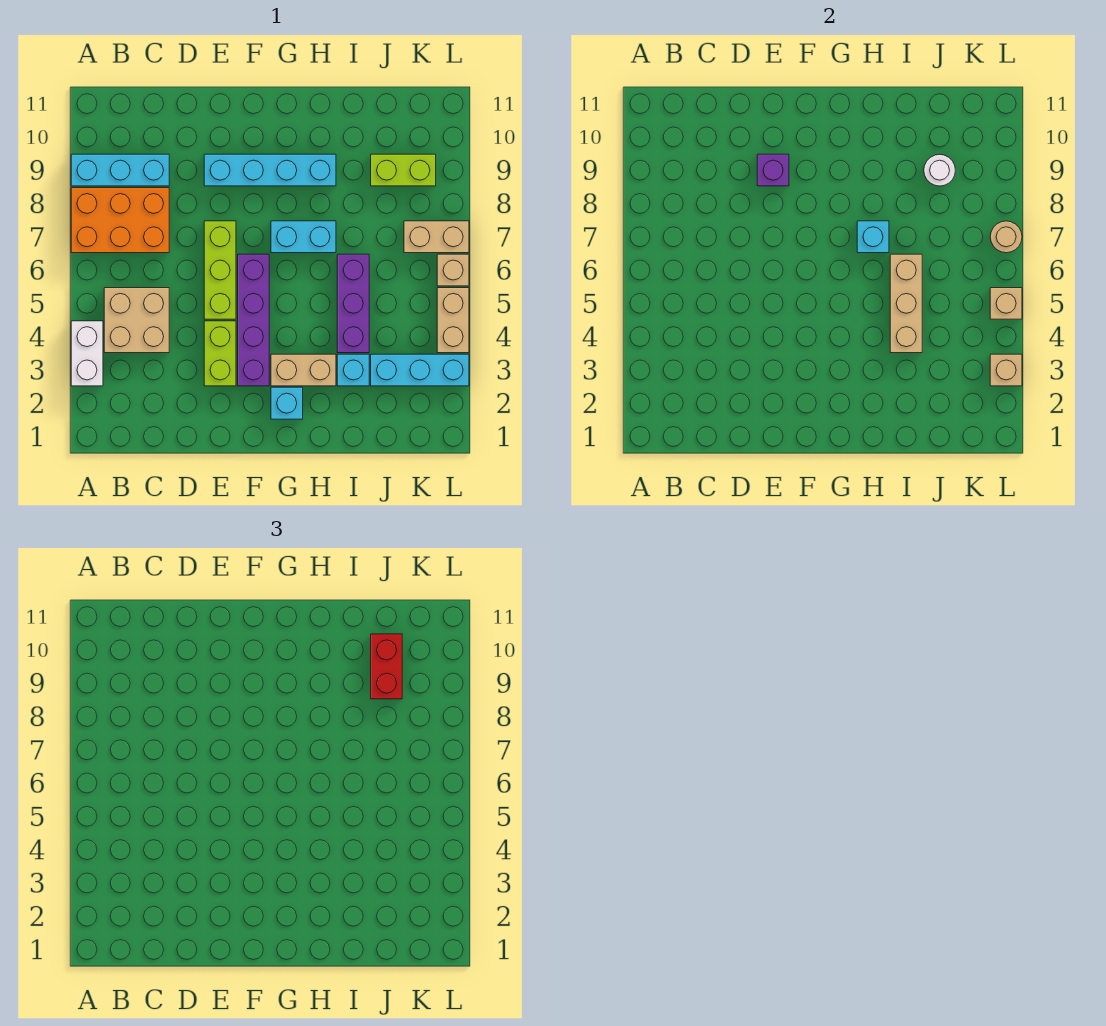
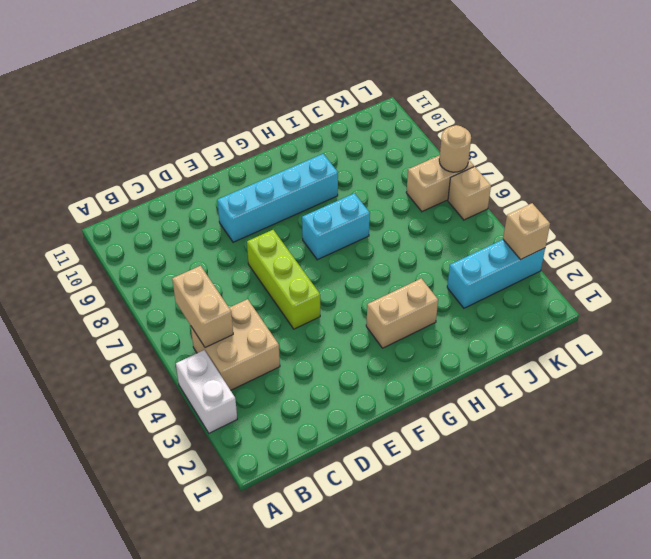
tan brick B5:B6 level 2 -> tan brick L4:L5 level 1
none -> orange brick A7:C8 level 1
none -> cyan brick A9:C9 level 1
none -> lime brick E3:E4 level 1

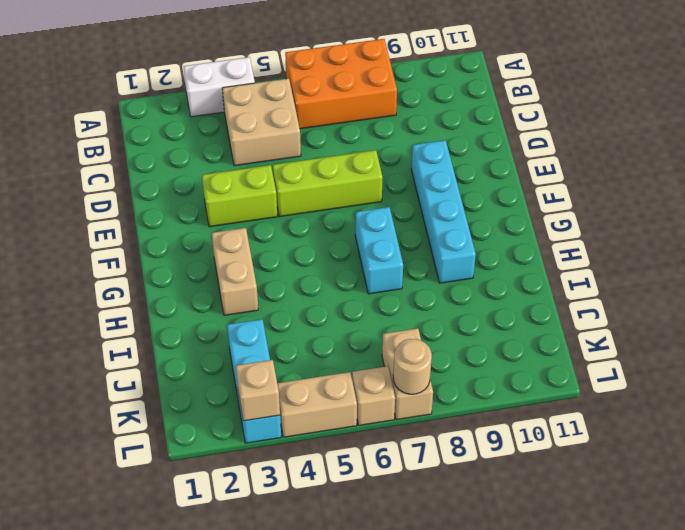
orange brick A6:B8 level 1 -> orange brick A7:C8 level 1
none -> cyan brick A9:C9 level 1
none -> purple brick F3:F6 level 1
none -> cyan brick G2 level 1

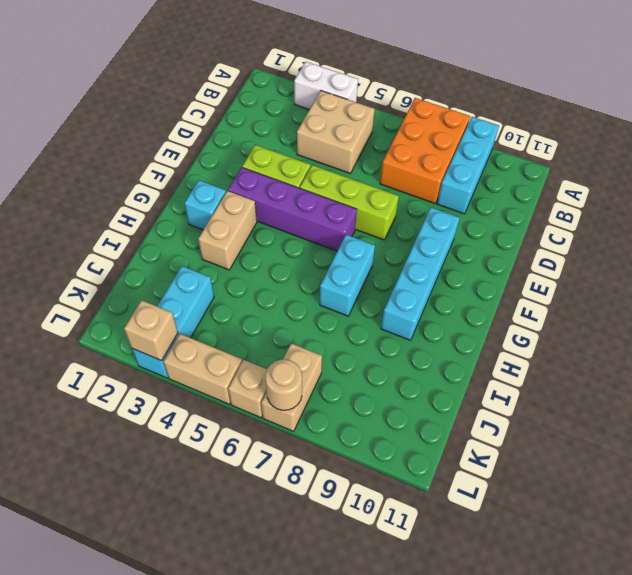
none -> cyan brick I3 level 1
none -> purple brick I4:I6 level 1
none -> lime brick J9:K9 level 1

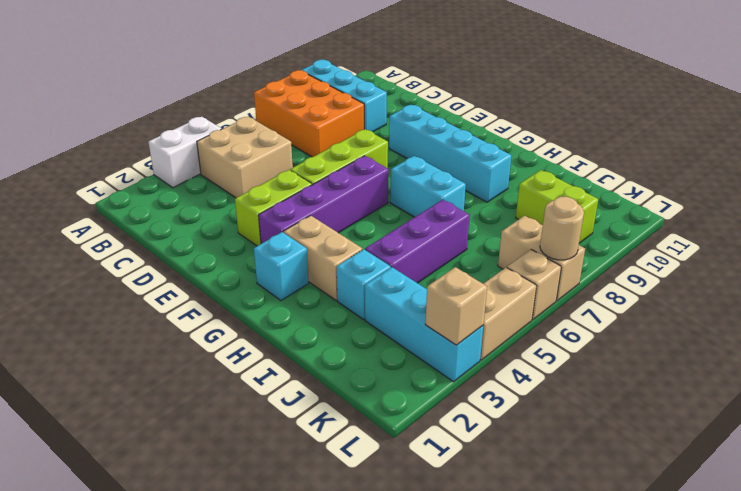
none -> purple brick E9 level 2
none -> cyan brick H7 level 2
none -> tan brick I4:I6 level 2

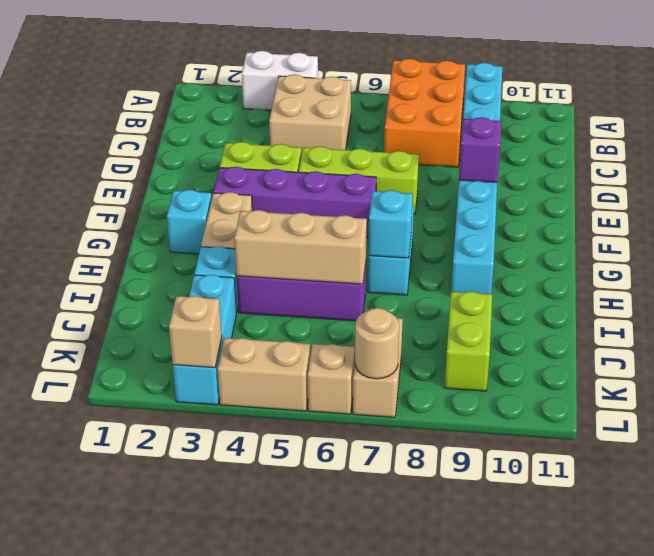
none -> white round brick J9 level 2
none -> tan brick L5 level 2
none -> red brick J9:J10 level 3

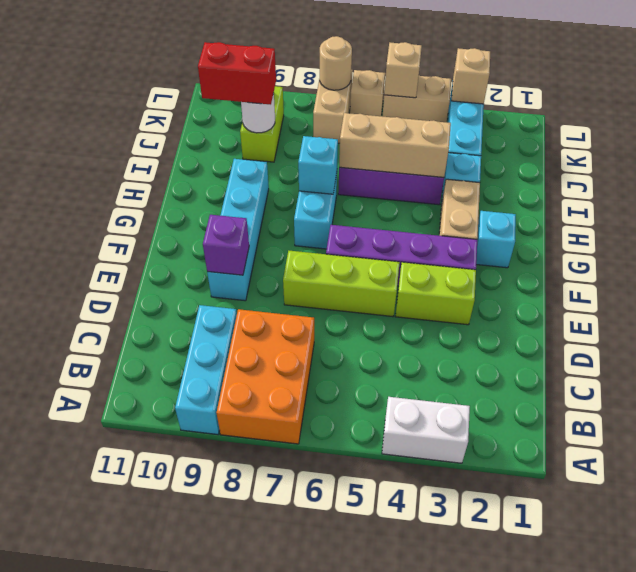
none -> tan brick B4:C5 level 1

